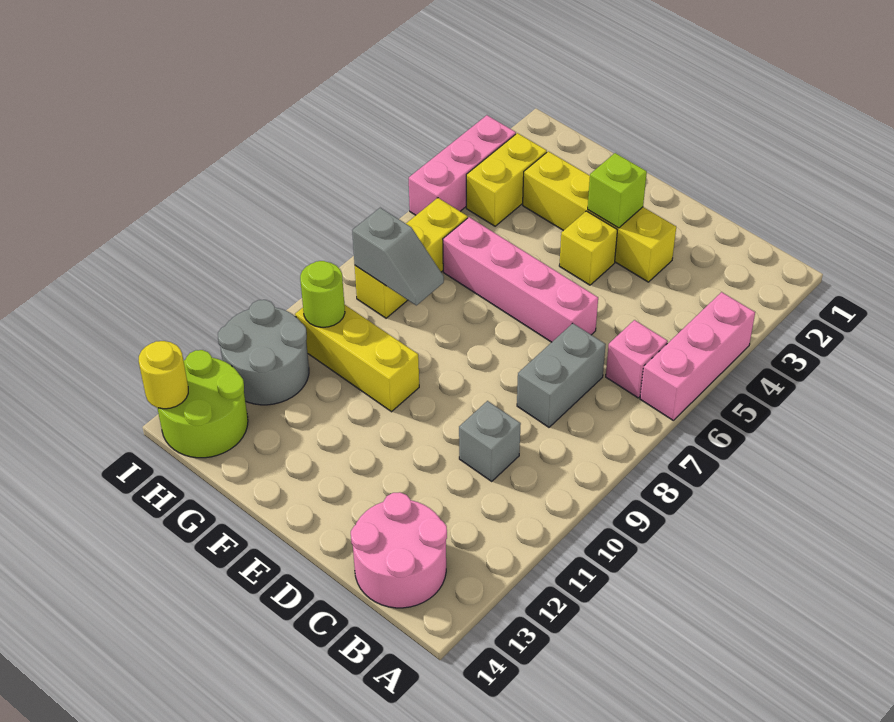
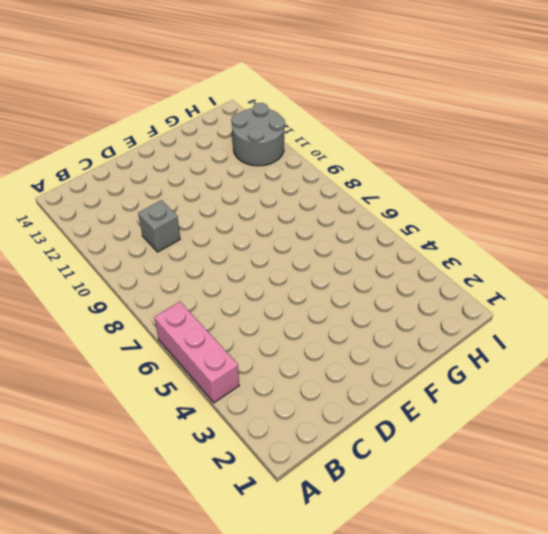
none -> pink brick B6 level 1
none -> pink round brick B13:C14 level 1
none -> grey brick C7:C8 level 1

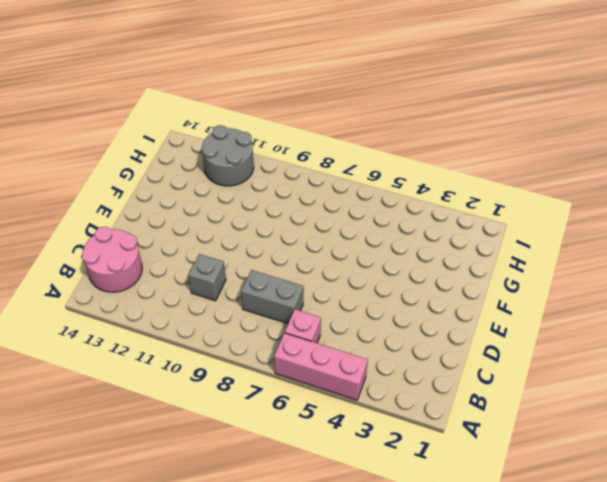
none -> yellow brick D3:G3 level 1
none -> pink brick D6:G6 level 1
none -> yellow brick E4 level 1

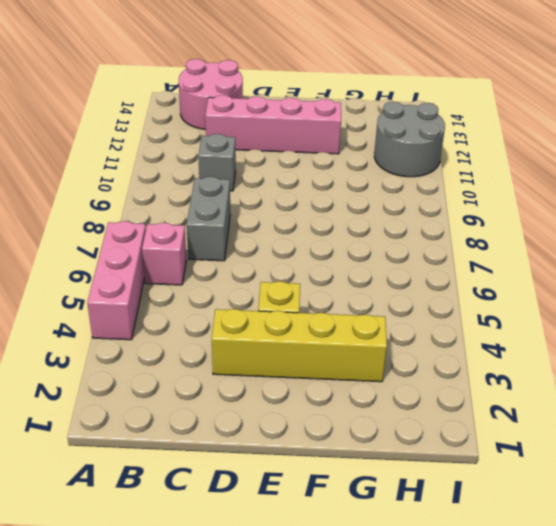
pink brick C12:F12 level 1 -> pink brick D6:G6 level 1
none -> yellow brick F10:H10 level 1
none -> yellow brick H3:H4 level 1
none -> yellow brick H6:H8 level 1

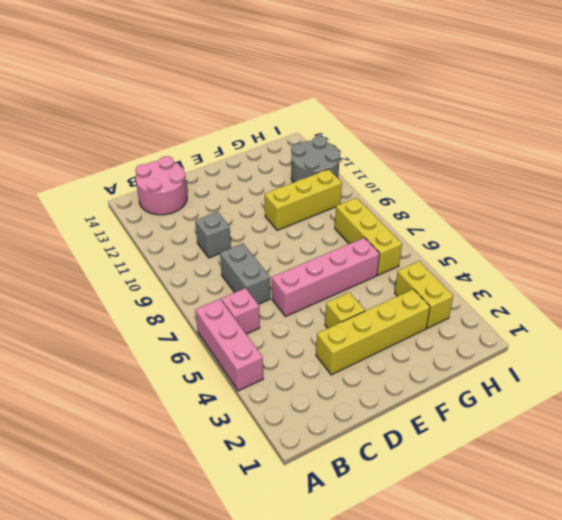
none -> lime round brick H13:I14 level 1
none -> pink brick I3:I5 level 1
none -> lime brick E3 level 2

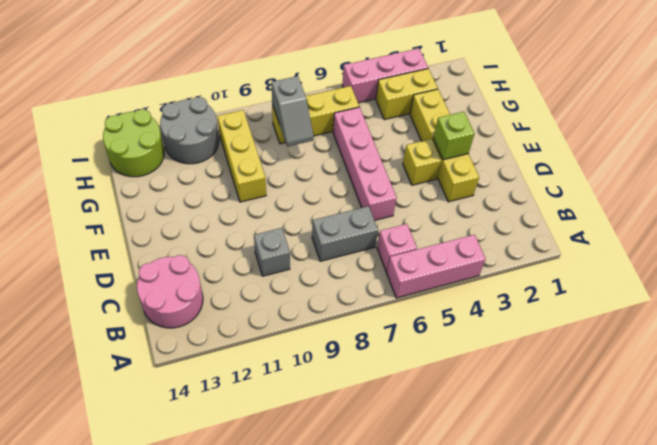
none -> lime round brick H10 level 2
none -> yellow round brick I14 level 2

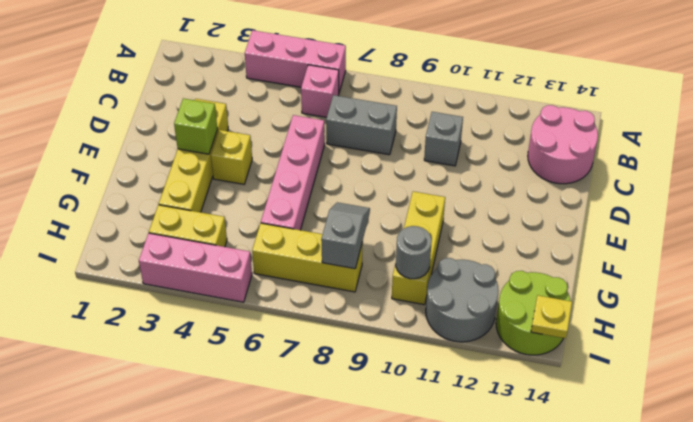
grey round brick H10 level 2 -> lime round brick H10 level 2
yellow plate I14 level 2 -> yellow round brick I14 level 2

